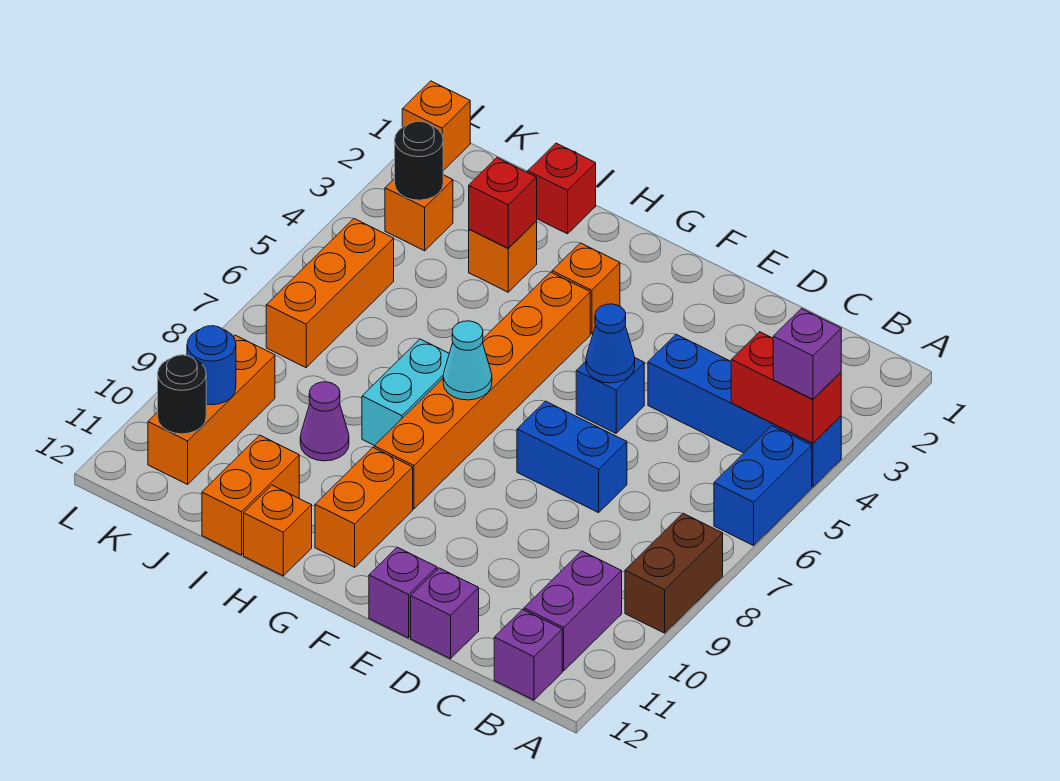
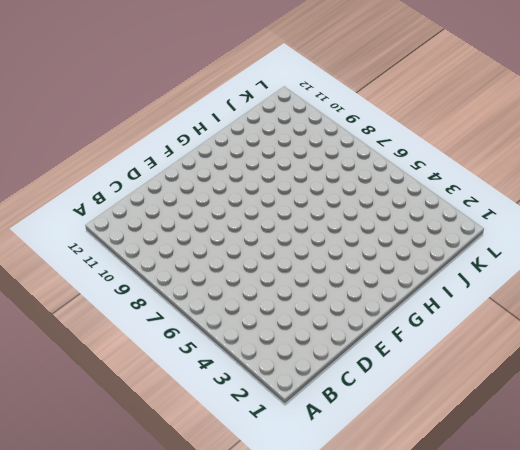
none -> blue brick A4:D4 level 1
none -> blue brick A5:A6 level 1
none -> brown brick A8:A9 level 1
none -> purple brick B10:B11 level 1

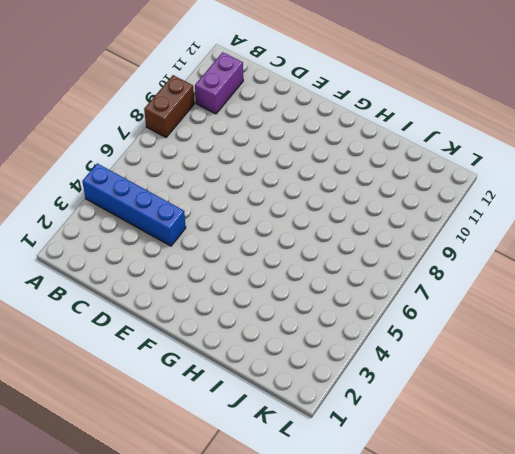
none -> blue brick A5:A6 level 1
none -> purple brick B12 level 1
none -> blue brick D7:E7 level 1
none -> purple brick D12 level 1

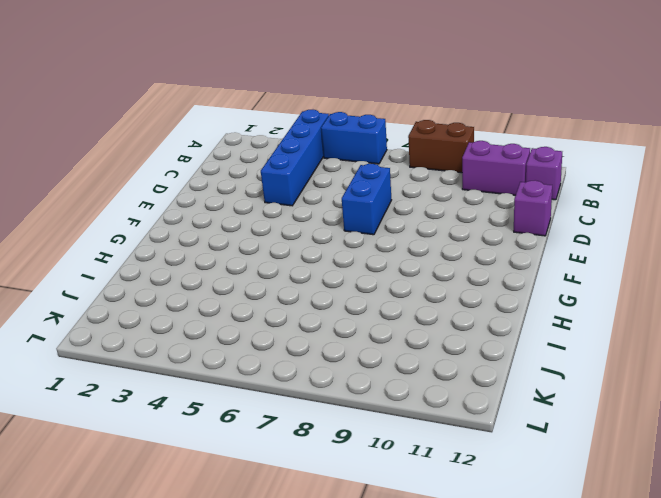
none -> blue brick E5 level 1
none -> purple brick E12 level 1
none -> orange brick G3 level 1
none -> orange brick G4:G9 level 1

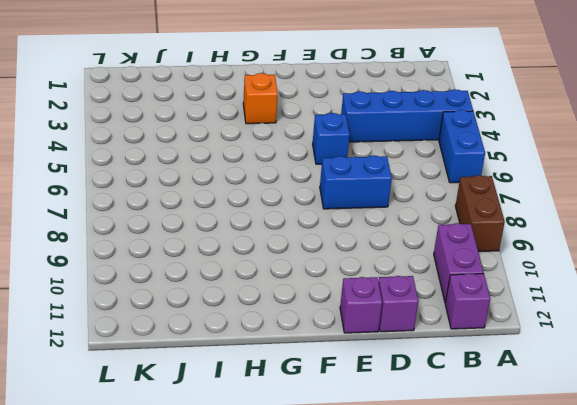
none -> orange brick G4:G9 level 1
none -> orange brick G10:G11 level 1
none -> cyan brick H7:H8 level 1
none -> orange brick H12 level 1

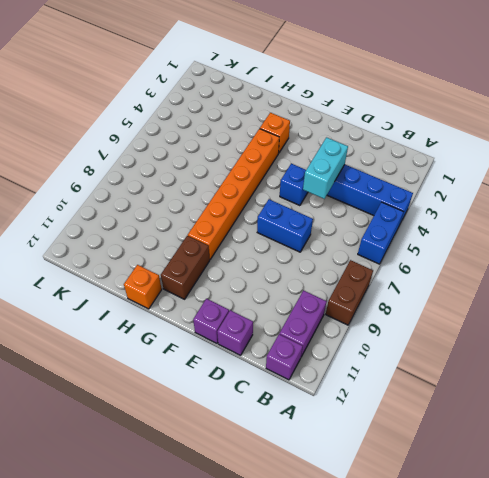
cyan brick D4:D5 level 2 -> cyan brick H7:H8 level 1
brown brick G10:G11 level 1 -> orange brick G10:G11 level 1
none -> red brick I1 level 1
none -> orange brick I3 level 1
none -> purple cone I9 level 1
none -> orange brick I11:I12 level 1

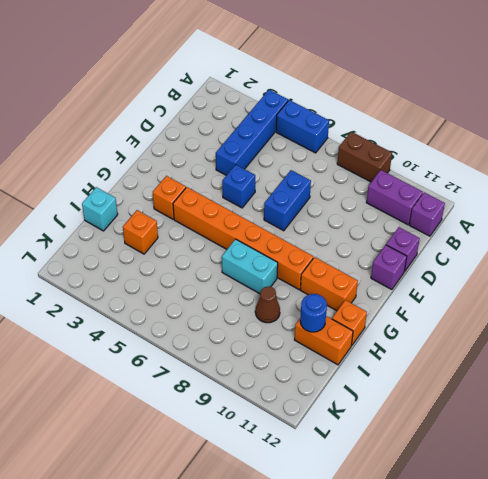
cyan brick I1 level 1 -> red brick I1 level 1
brown cone I9 level 1 -> purple cone I9 level 1
blue round brick I11 level 2 -> blue round brick K10 level 2
none -> orange brick K3 level 1
none -> orange brick K5:K7 level 1
none -> orange brick K9:K11 level 1
none -> orange brick L1 level 1

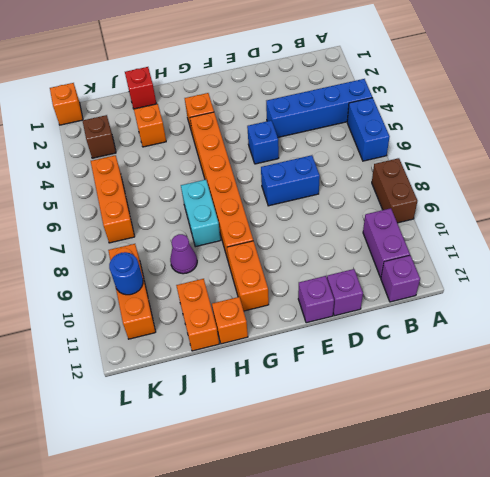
brown brick K3 level 1 -> orange brick K3 level 1
none -> red brick A4:B4 level 2
none -> blue cone E5 level 2
none -> cyan cone G7 level 2
none -> red brick I3 level 2

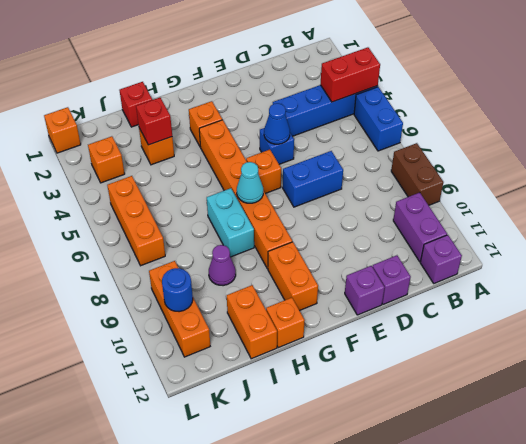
orange brick F6 level 1 -> none
none -> black round brick K3 level 2
none -> black round brick K11 level 2
none -> purple brick A4 level 3

